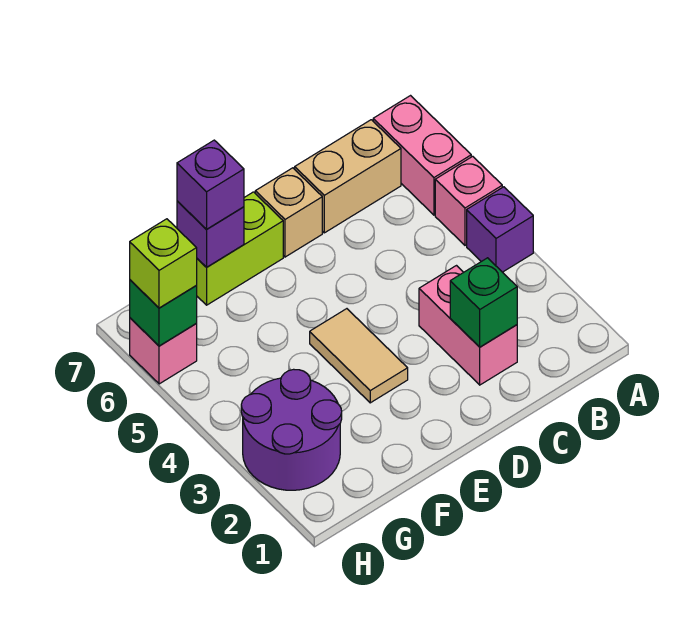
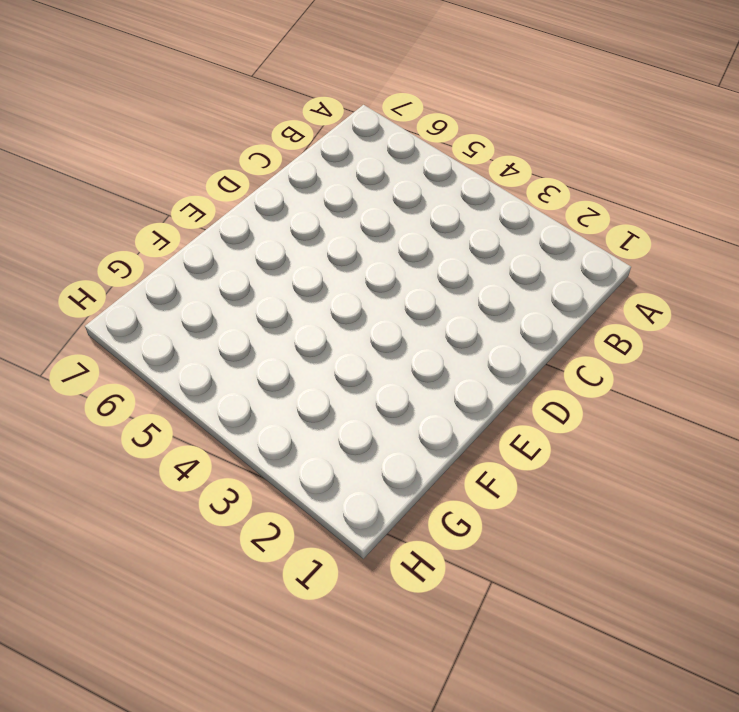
none -> purple brick A4 level 1
none -> pink brick A5 level 1
none -> pink brick A6:A7 level 1

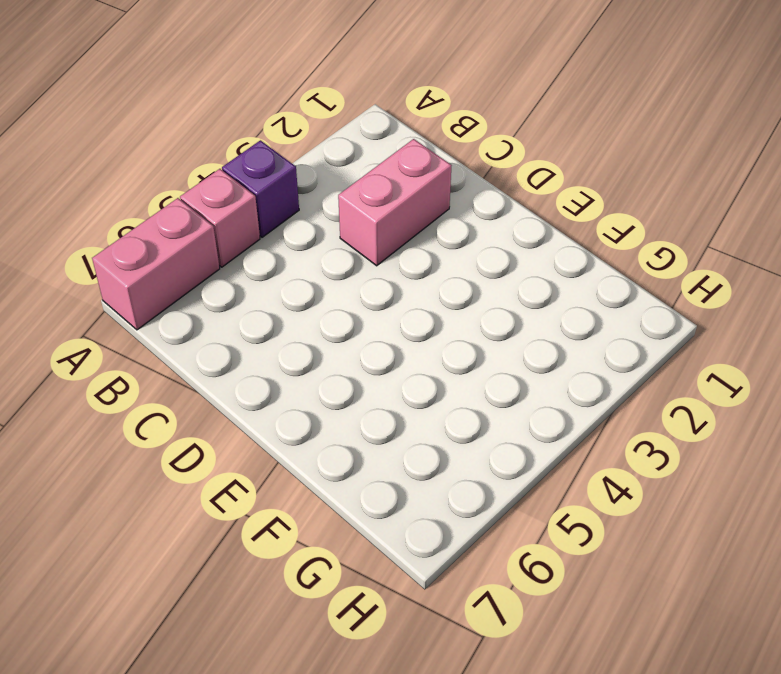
none -> tan brick B7:C7 level 1
none -> tan brick D7 level 1
none -> tan tile E3:E4 level 1

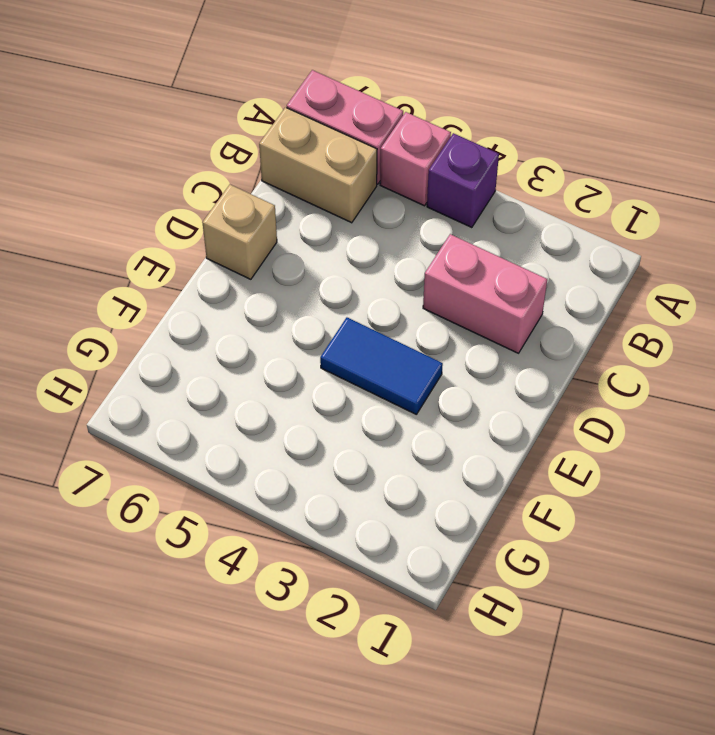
tan brick B6:B7 level 1 -> tan brick B7:C7 level 1
blue tile E3:E4 level 1 -> tan tile E3:E4 level 1
none -> lime brick E7:F7 level 1
none -> purple round brick G2:H3 level 1
none -> pink brick H6 level 1

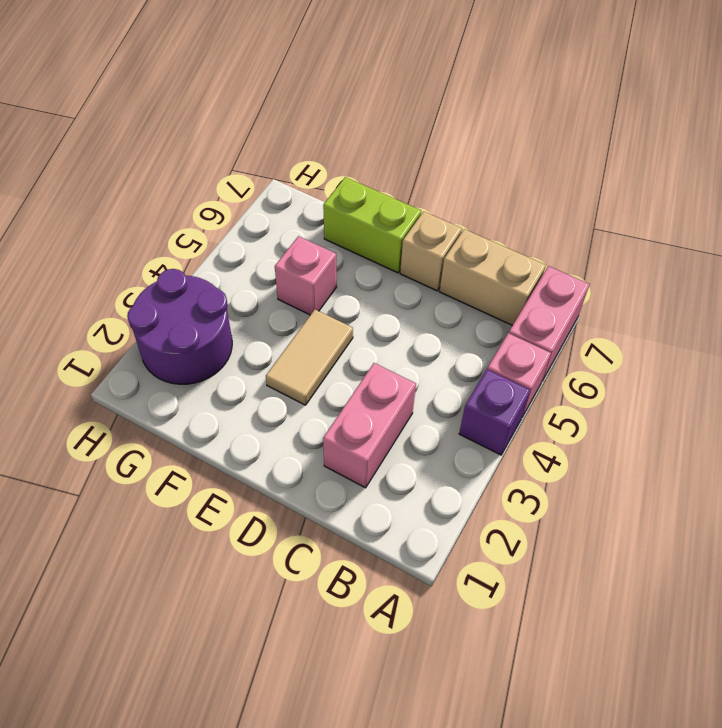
pink brick F5 level 1 -> pink brick H6 level 1
none -> green brick C2 level 2
none -> purple brick F7 level 2
none -> green brick H6 level 2

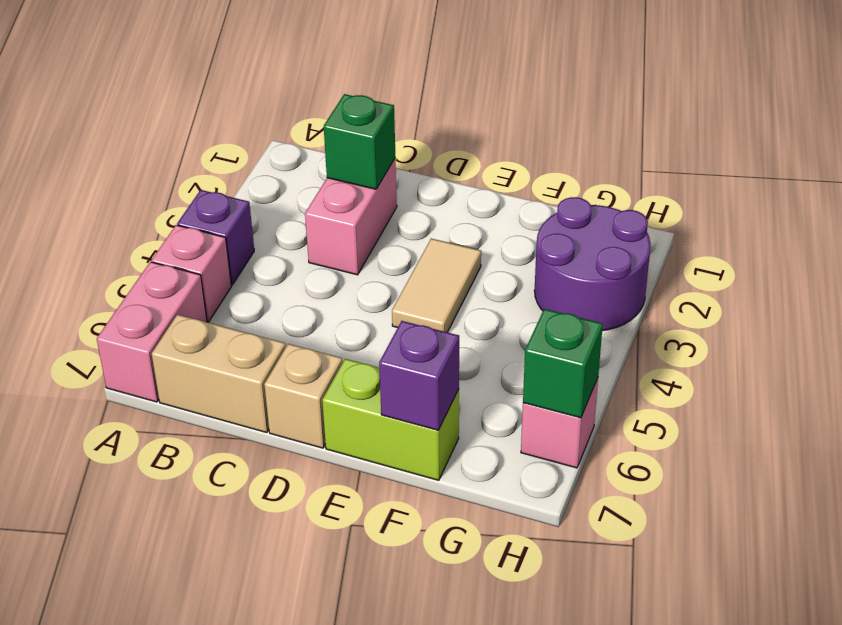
none -> purple brick F7 level 3
none -> lime brick H6 level 3

